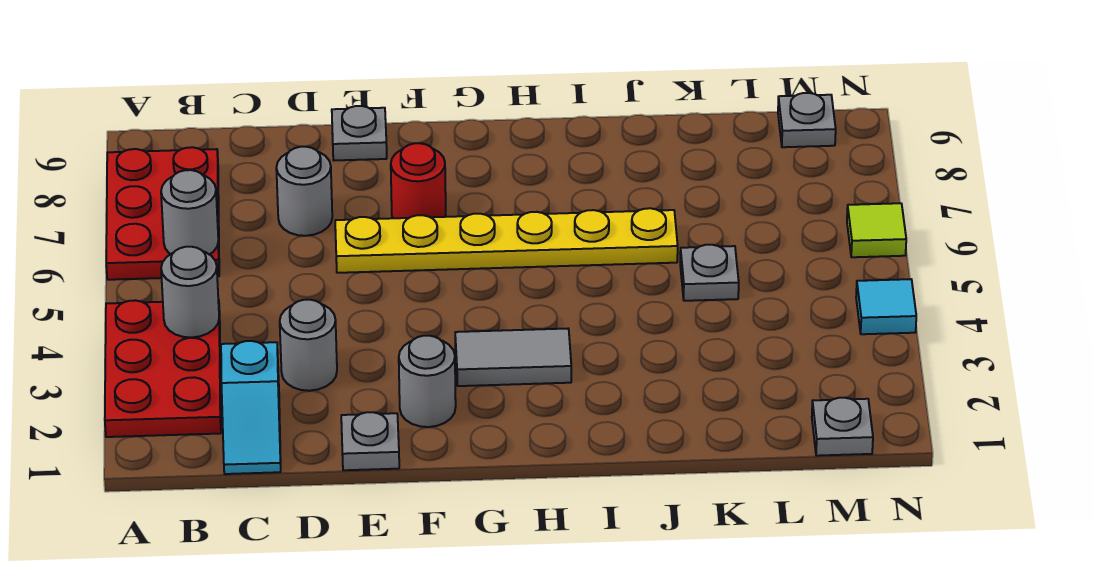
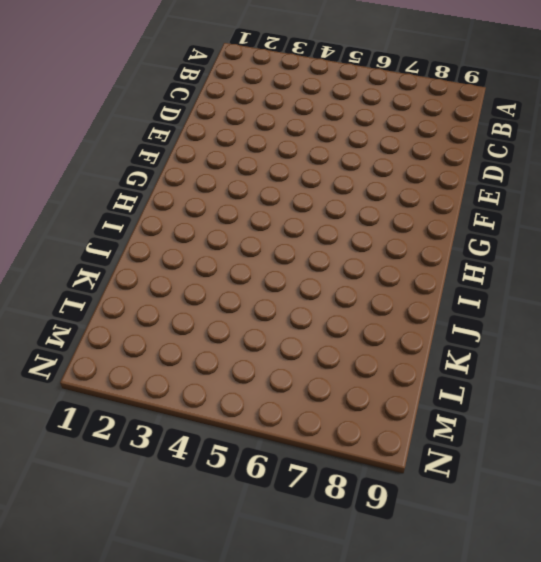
none -> red plate A2:B4 level 1
none -> red plate A6:B8 level 1
none -> cyan slope C1:C2 level 1 top 2

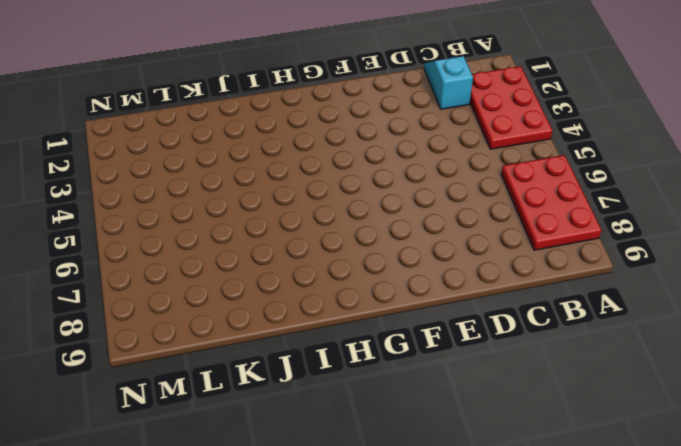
none -> grey round brick D3 level 1
none -> grey round brick D7 level 1
none -> grey plate E1 level 1

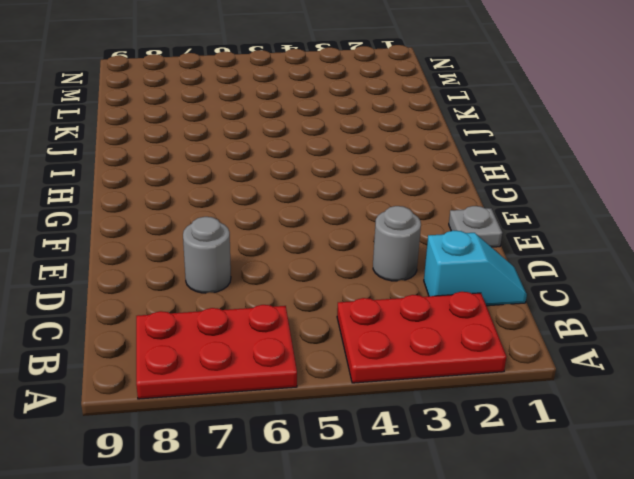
none -> yellow plate E6:J6 level 1
none -> grey plate E9 level 1
none -> grey round brick F2 level 1

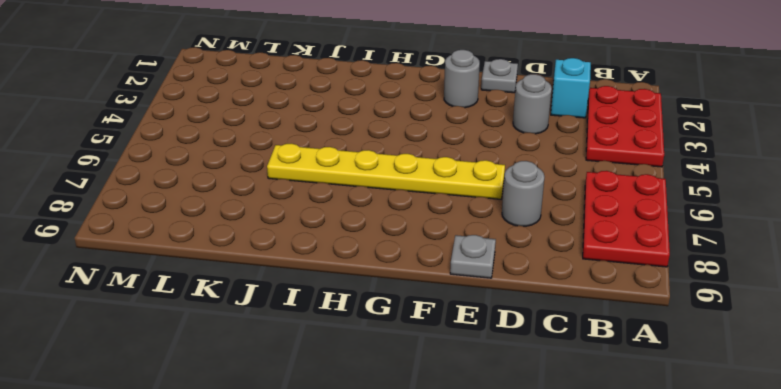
none -> red round brick F7 level 1
none -> grey tile G3:H3 level 1
none -> grey plate K5 level 1

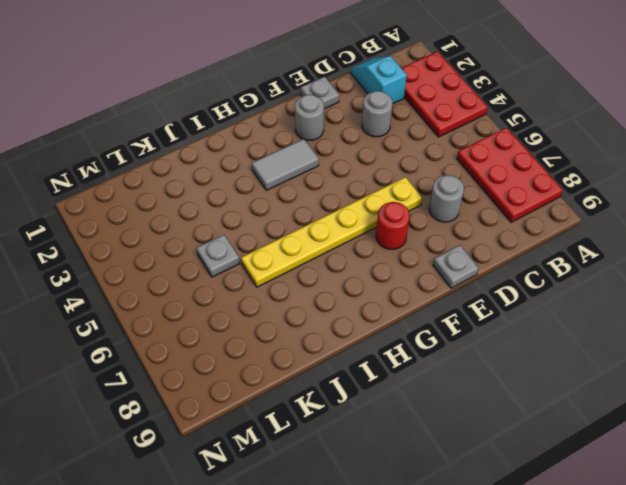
none -> grey plate M1 level 1
none -> grey plate M9 level 1
none -> cyan tile N4 level 1

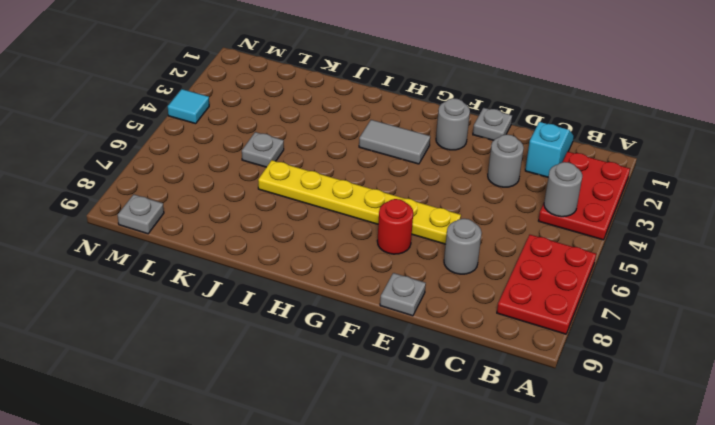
none -> grey plate M1 level 1
none -> lime tile N6 level 1
none -> grey round brick B6 level 2

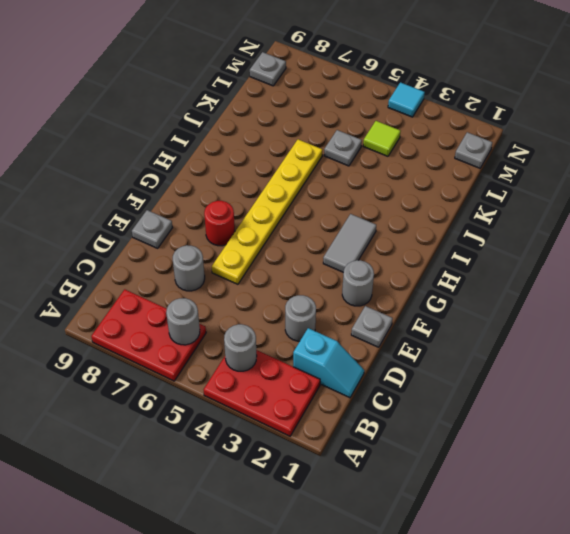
lime tile L4 level 1 -> lime tile N6 level 1

